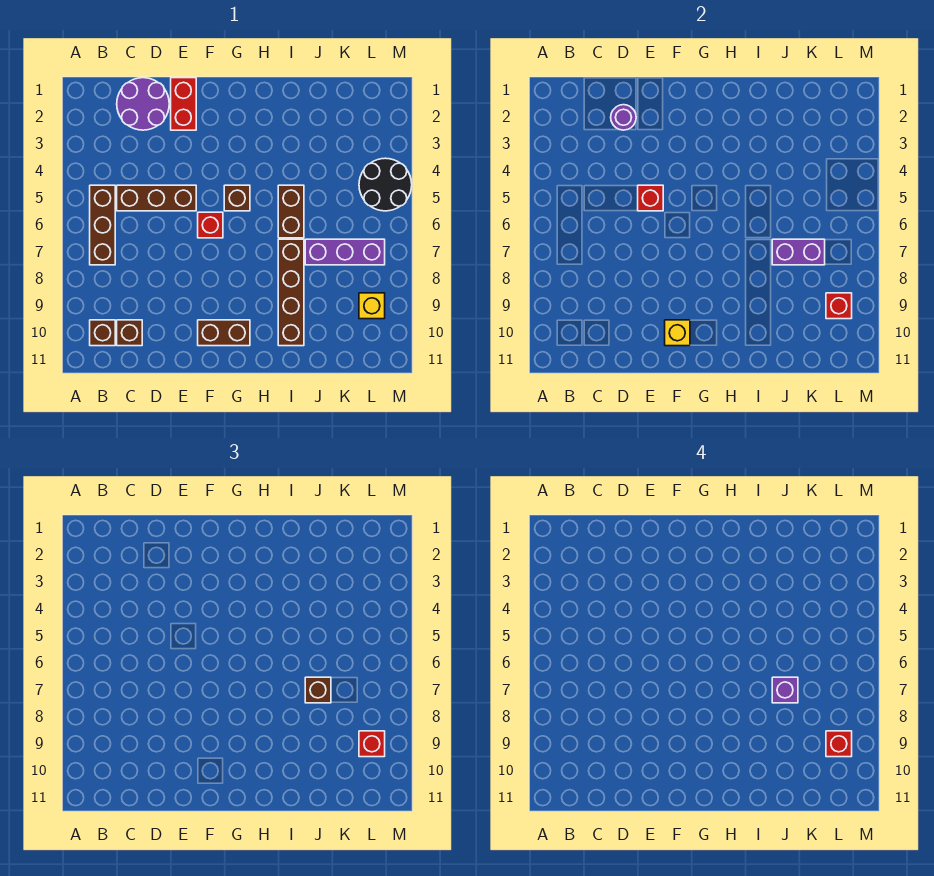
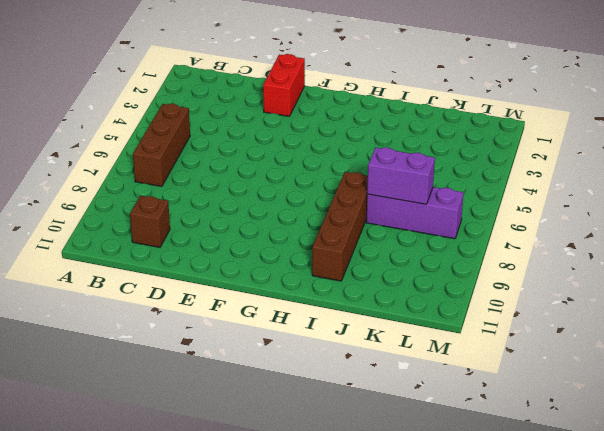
none -> brown brick B10 level 1
none -> purple round brick C1:D2 level 1
none -> brown brick C5:E5 level 1

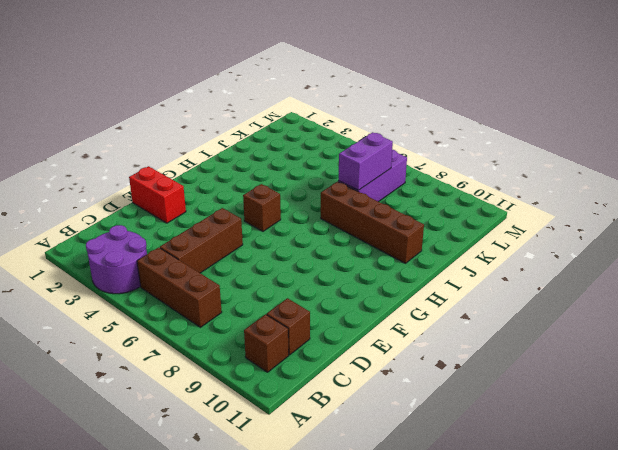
purple round brick A3:B4 level 1 -> purple round brick C1:D2 level 1
none -> red brick F6 level 1
none -> brown brick F10:G10 level 1
none -> brown brick I5:I6 level 1

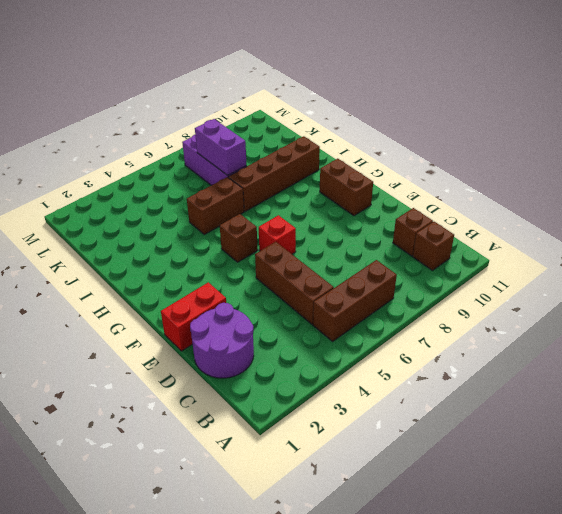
none -> black round brick L4:M5 level 1
none -> yellow brick L9 level 1
none -> purple round brick D2 level 2

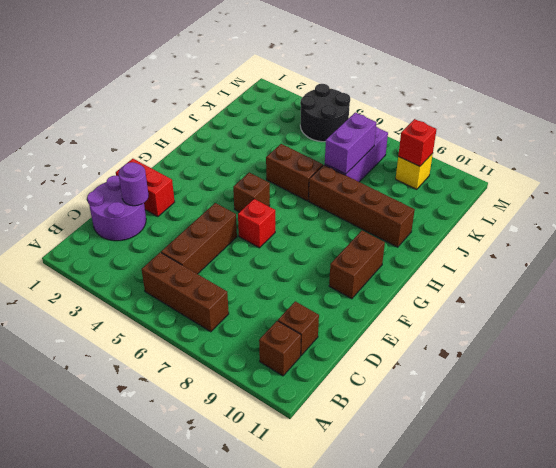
none -> red brick E5 level 2
none -> yellow brick F10 level 2
none -> brown brick J7 level 3

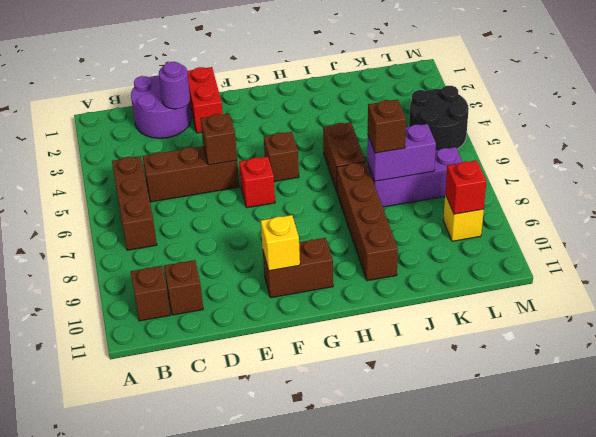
brown brick E5 level 2 -> red brick E5 level 2
none -> red brick L9 level 3
none -> purple brick J7 level 4
none -> red brick L9 level 4

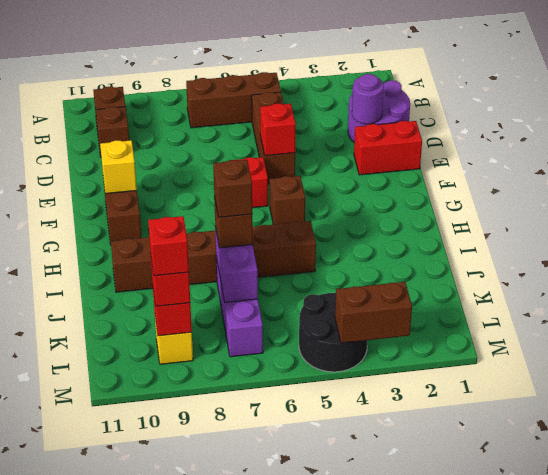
brown brick J7 level 4 -> purple brick J7 level 4
brown brick M3:M4 level 2 -> none

